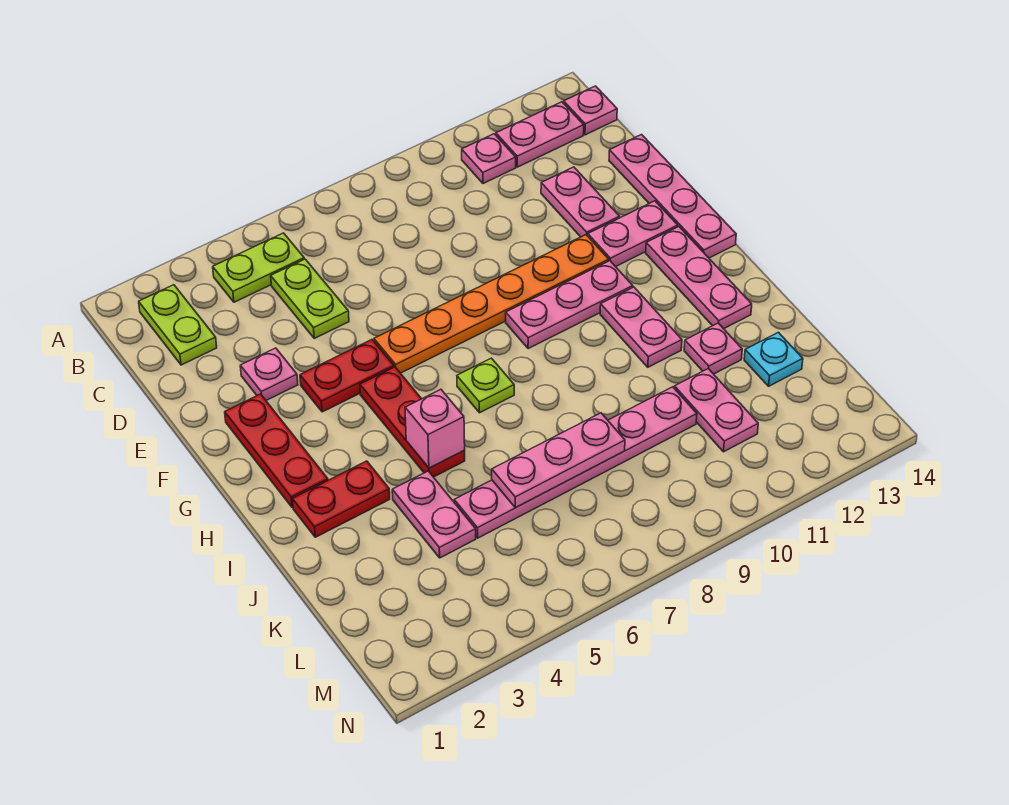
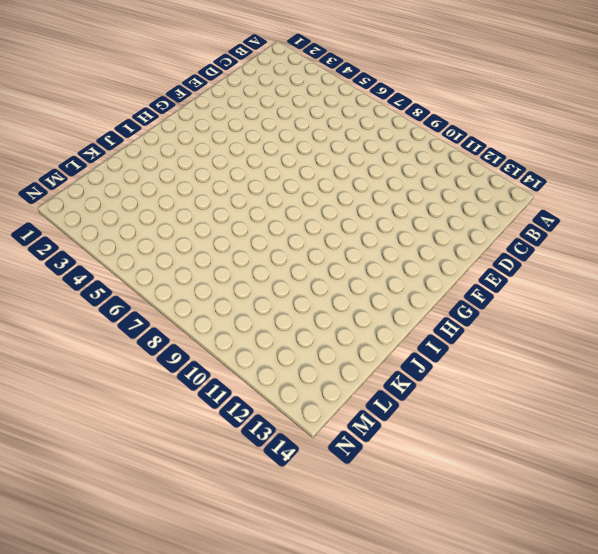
none -> lime plate B2:C2 level 1
none -> lime plate B4:B5 level 1
none -> pink plate B11 level 1

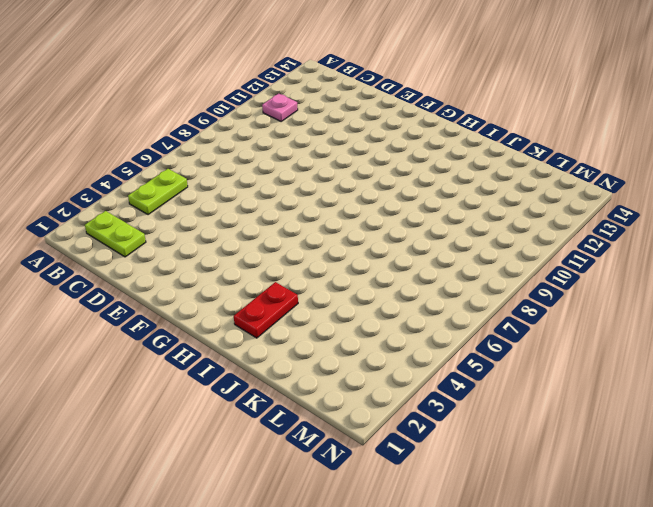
none -> pink plate B12:B13 level 1
none -> pink plate B14 level 1
none -> lime plate C5:D5 level 1

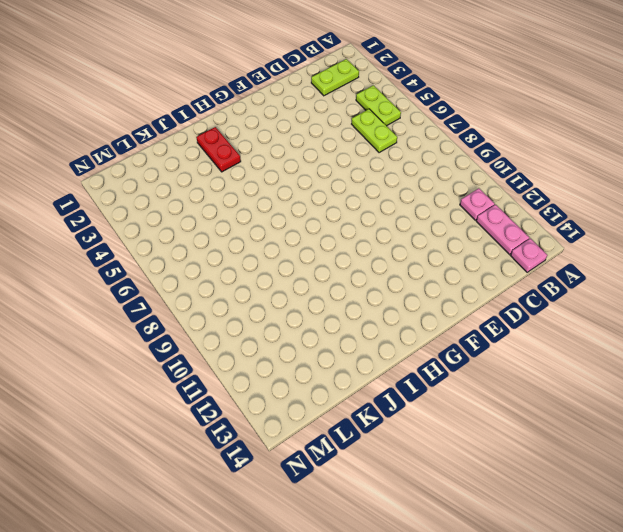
lime plate C5:C6 level 1 -> lime plate C5:D5 level 1
none -> pink plate D12:E12 level 1
none -> pink plate D14:G14 level 1
none -> pink plate E3 level 1

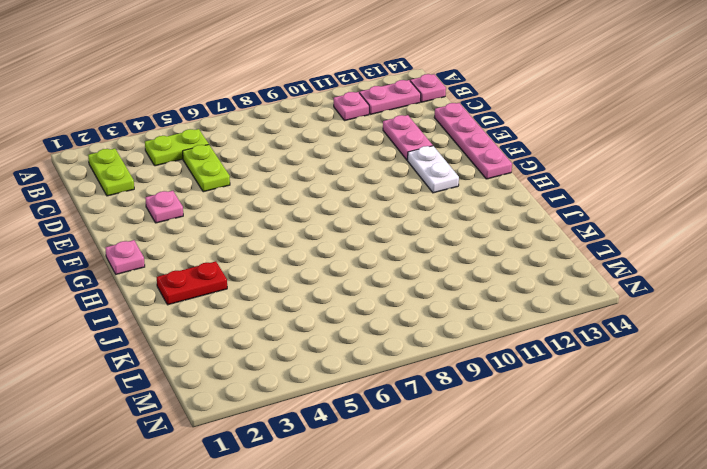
white plate F12:G12 level 1 -> pink plate F12:F13 level 1
pink plate G1 level 1 -> pink plate J12 level 1
none -> red plate F2:H2 level 1
none -> red plate F4:F5 level 1
none -> orange plate F6:F11 level 1

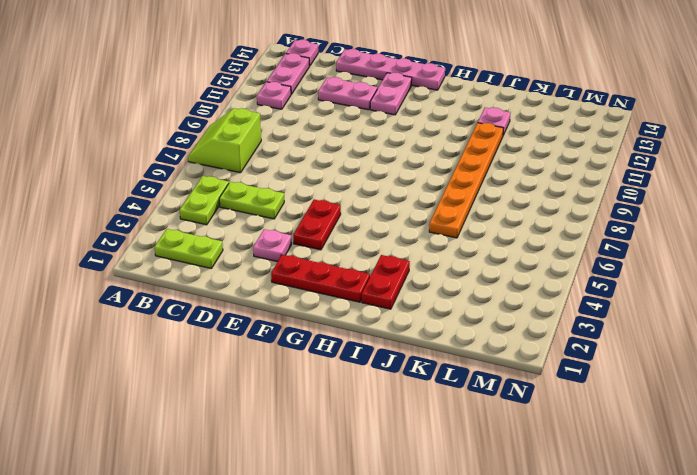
lime slope A7:B8 level 1 top B -> none
orange plate J6:J11 level 1 -> orange plate F6:F11 level 1
none -> red plate G5:I5 level 1
none -> pink plate G9:G11 level 1
none -> pink plate G13:I13 level 1

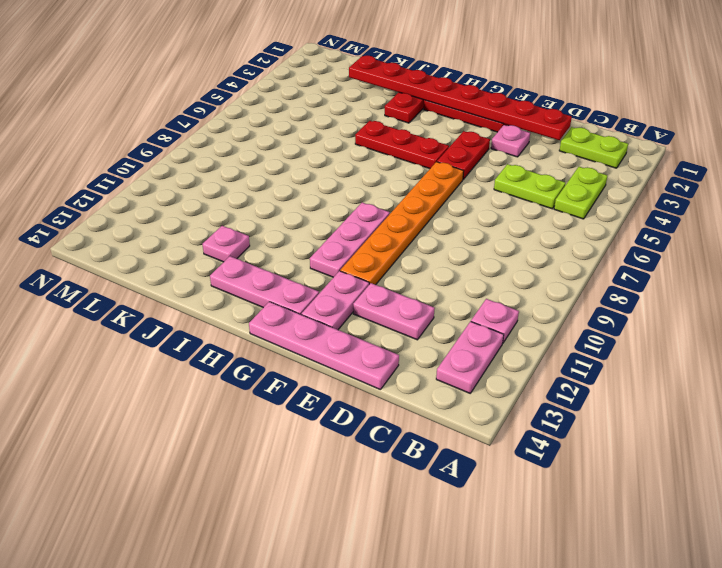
red plate D2:K2 level 2 -> none
none -> pink plate B14 level 1
none -> lime plate H7 level 1
none -> pink plate H11:I11 level 1

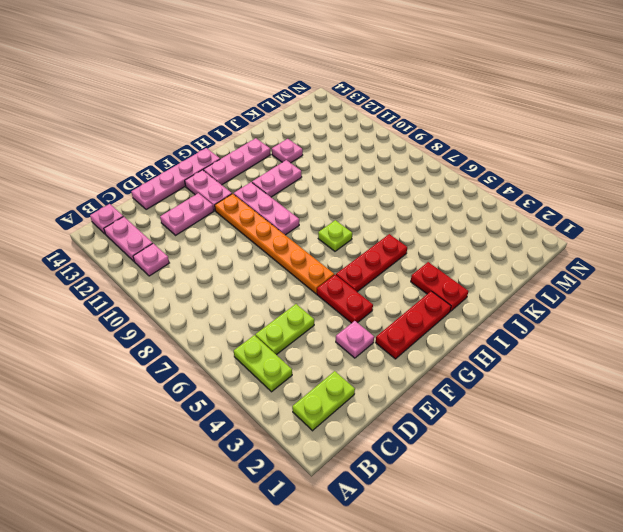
none -> pink plate J4:K4 level 1
none -> pink plate K5:K10 level 1
none -> pink plate K11:L11 level 1

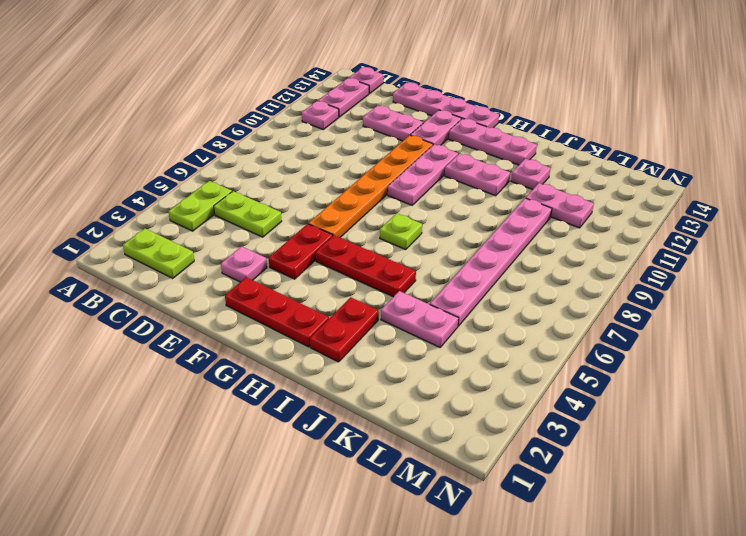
none -> cyan plate K13 level 1
none -> pink brick I5 level 2
none -> pink plate K6:K8 level 2

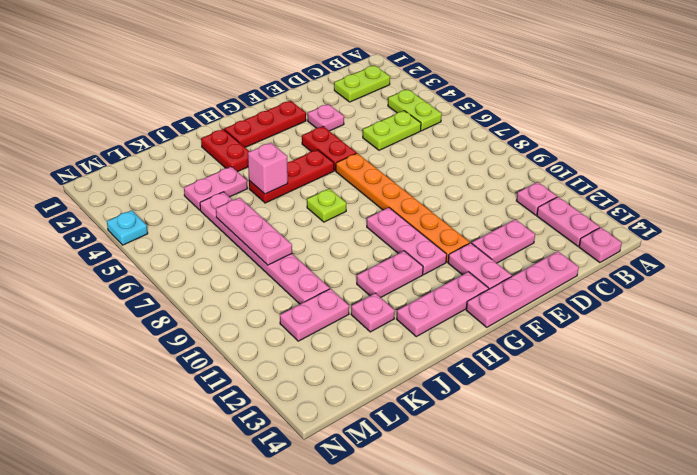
cyan plate N4 level 1 -> cyan plate K13 level 1

